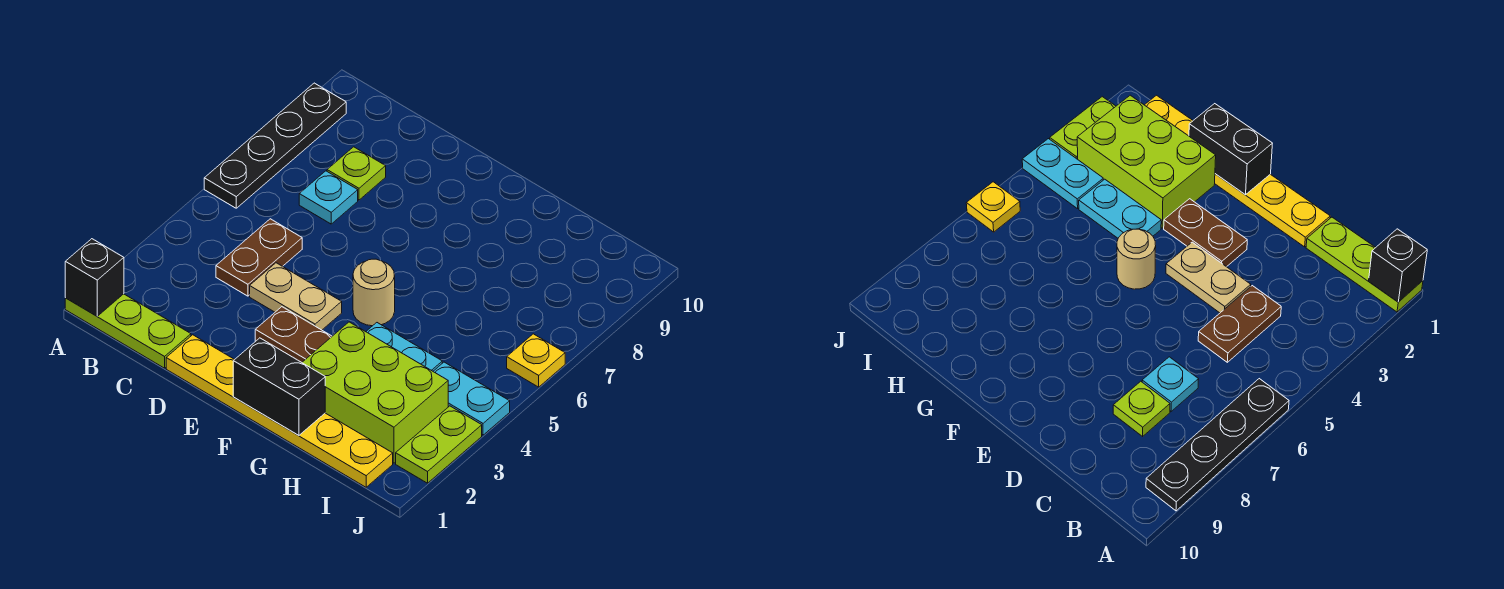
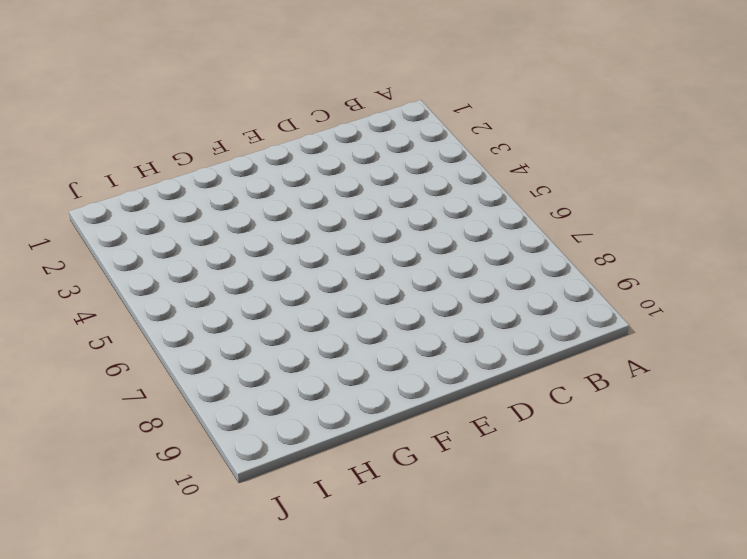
none -> lime plate A1:C1 level 1
none -> black plate A6:A9 level 1
none -> brown plate C4:C5 level 1

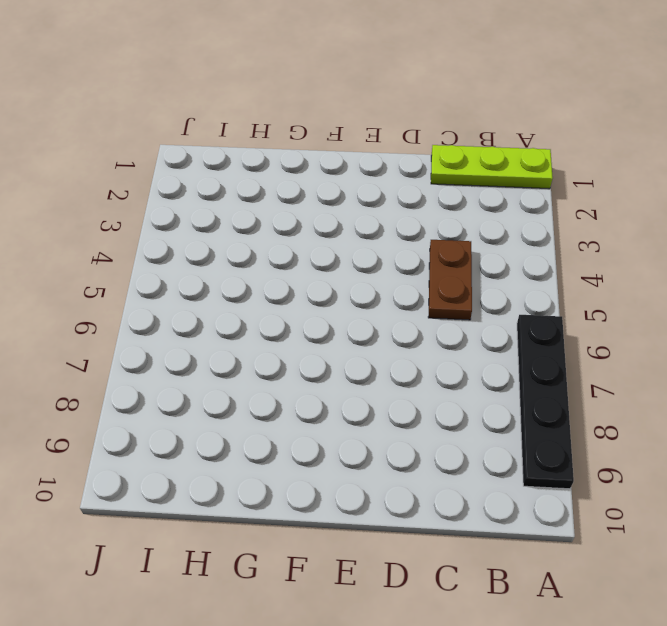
none -> cyan plate C7 level 1
none -> lime plate C8 level 1
none -> yellow plate D1:I1 level 1

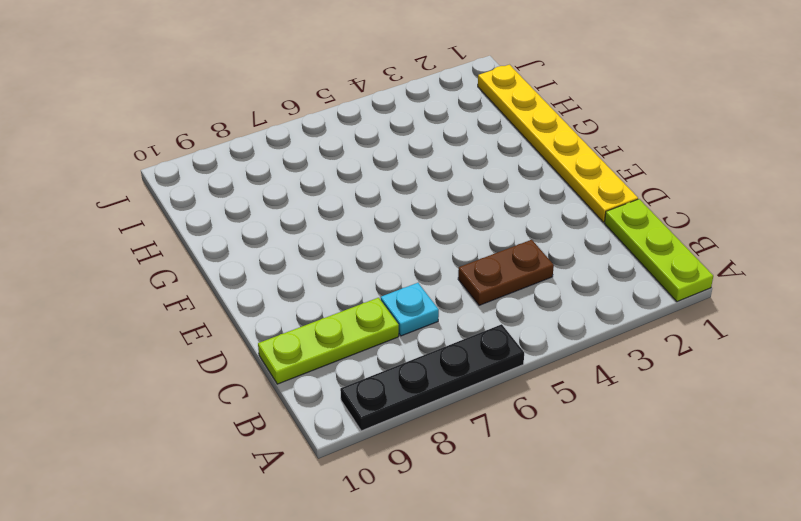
lime plate C8:C10 level 1 -> lime plate C8 level 1
none -> tan plate D4:E4 level 1
none -> brown plate E3:F3 level 1
none -> tan round brick F5 level 1

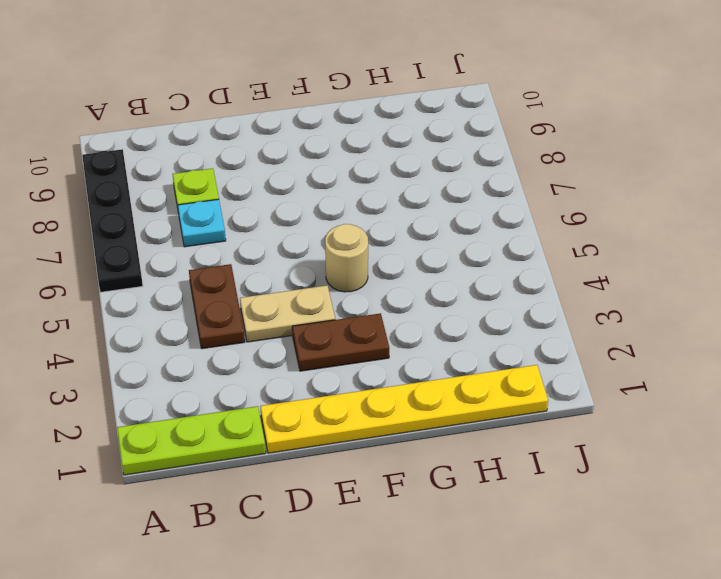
none -> lime brick G2:I3 level 1
none -> cyan plate G4:H4 level 1
none -> cyan plate I4:J4 level 1

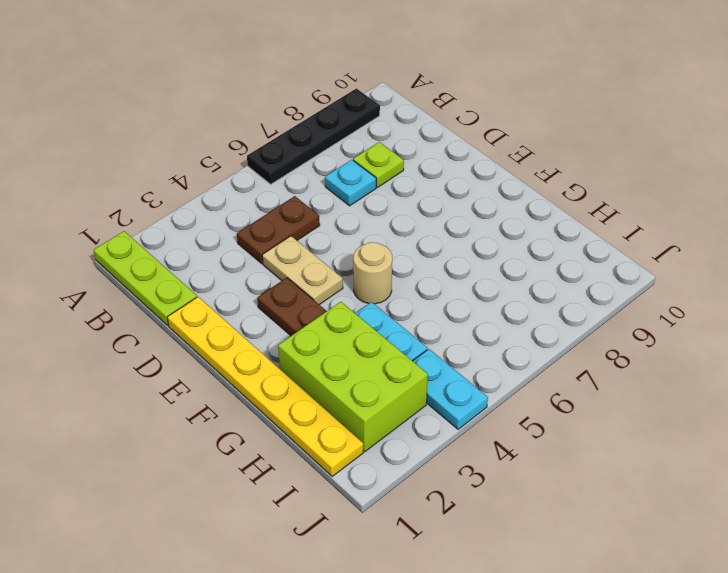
none -> lime plate J2:J3 level 1
none -> yellow plate J6 level 1
none -> black brick A1 level 2

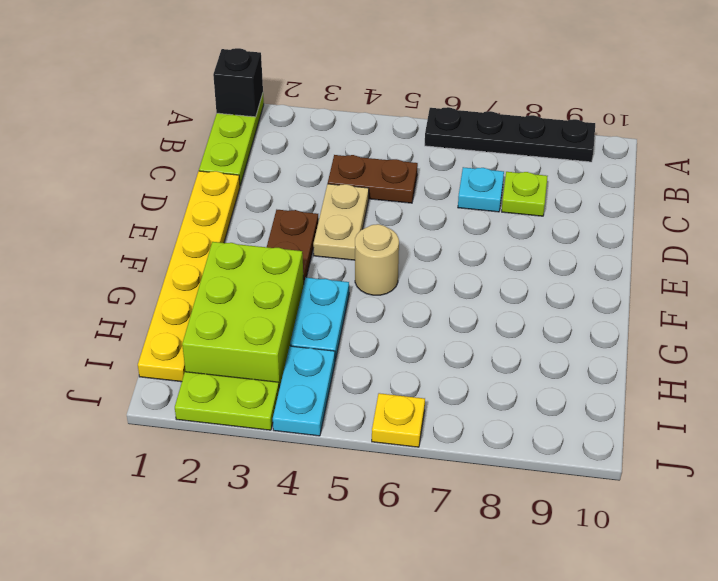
none -> black brick F1:G1 level 2

